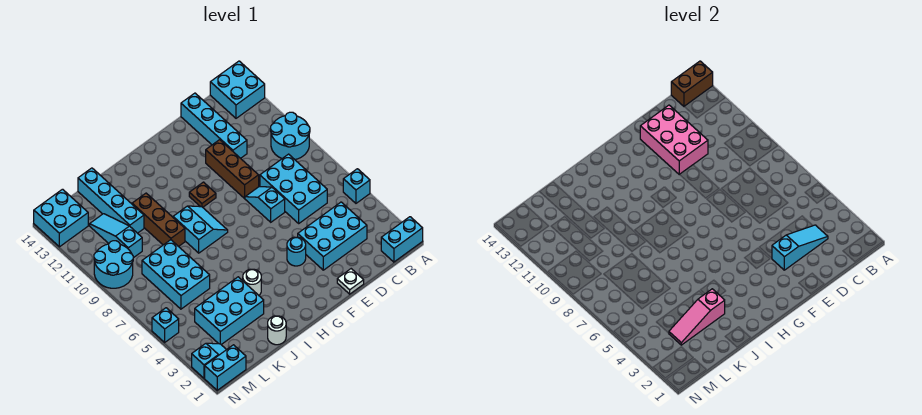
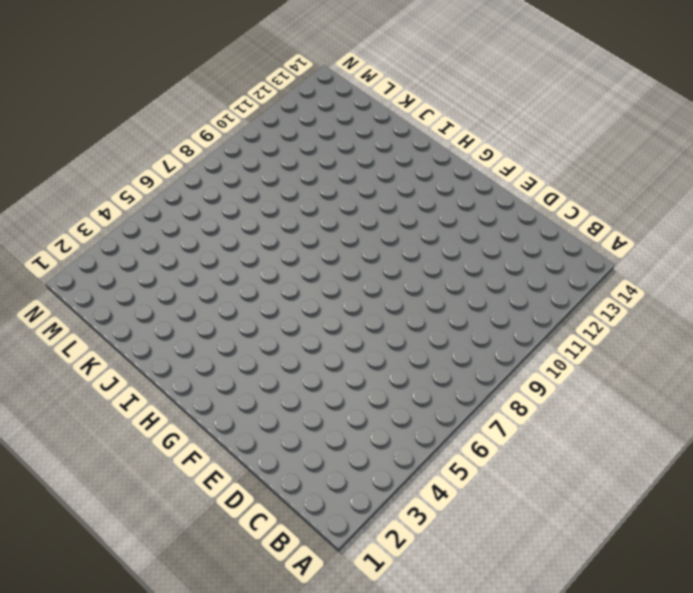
none -> cyan brick A1:B1 level 1
none -> cyan brick A5 level 1
none -> cyan round brick A9:B10 level 1

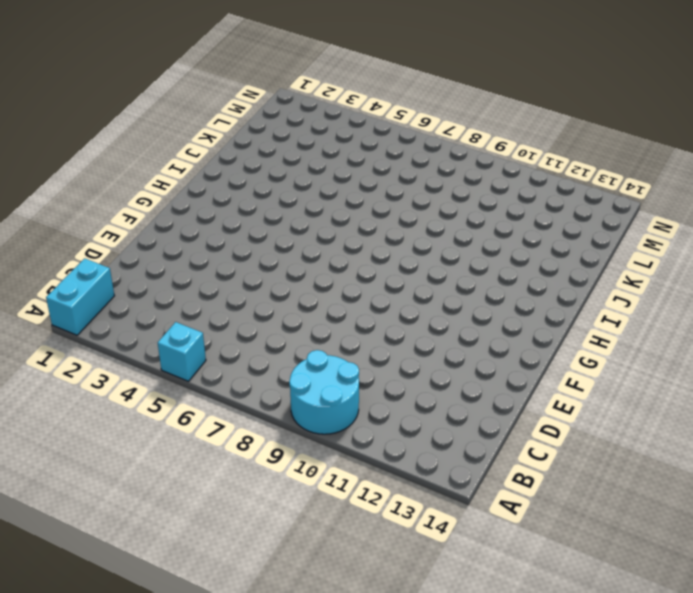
none -> cyan brick A13:B14 level 1
none -> cyan brick C3:E4 level 1
none -> cyan brick C6:D8 level 1

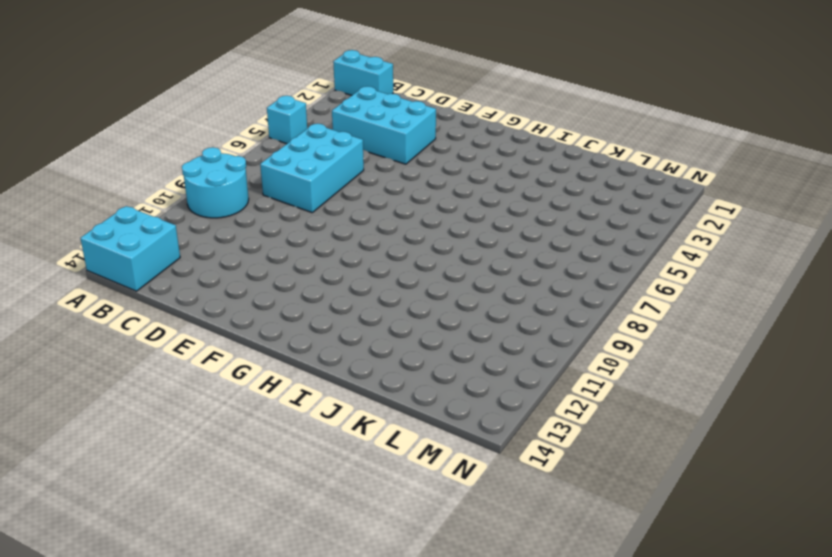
none -> cyan brick D11:D14 level 1
none -> white plate E1 level 1
none -> cyan slope E7:E8 level 1 top 7

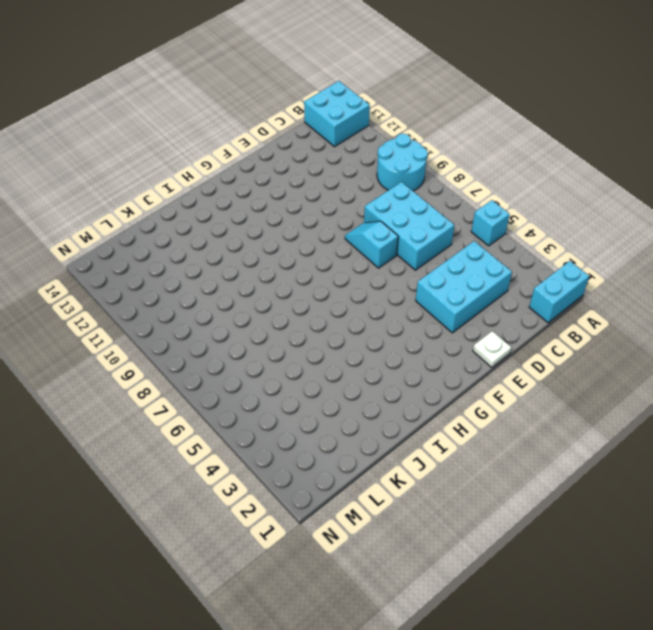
none -> cyan brick D11:D14 level 1
none -> brown brick E9:E11 level 1
none -> cyan round brick F4 level 1

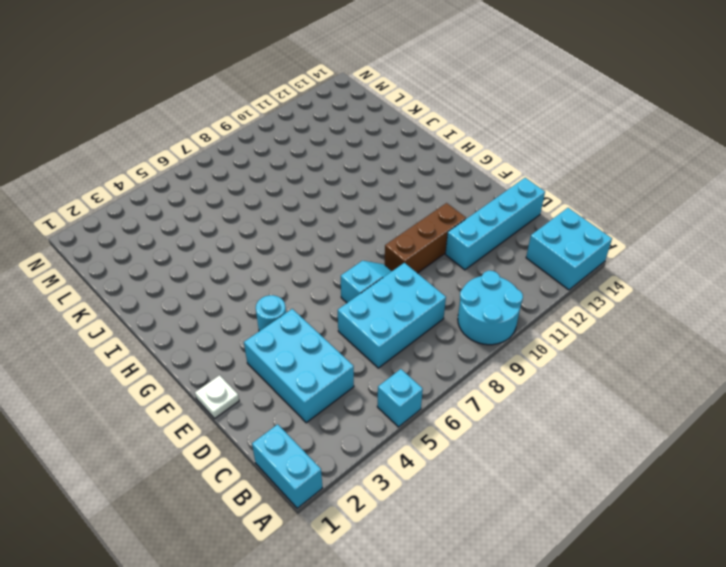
none -> brown plate G10 level 1
none -> cyan slope H8:I9 level 1 top I
none -> white round brick I4 level 1

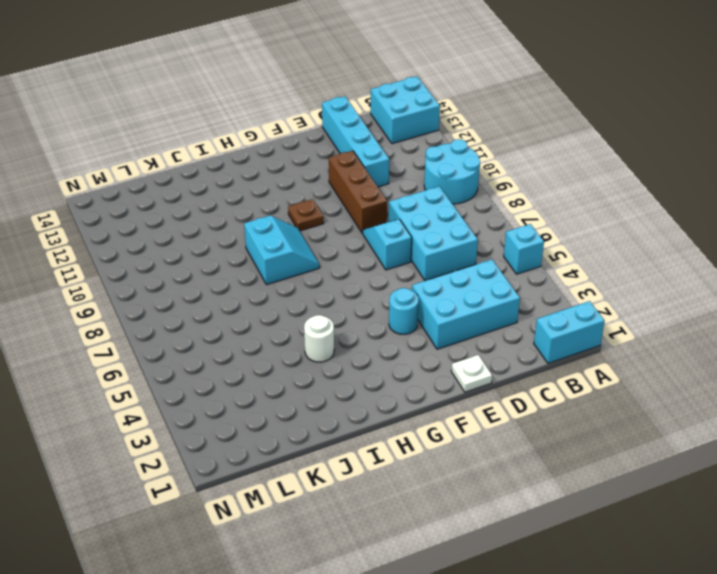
none -> white round brick J1 level 1
none -> cyan brick J3:L4 level 1
none -> brown brick J9:J11 level 1

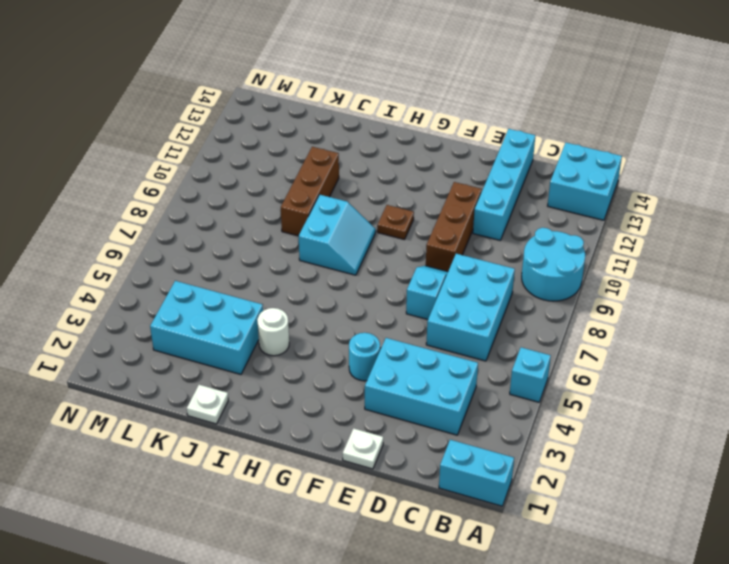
white plate J1 level 1 -> white round brick J1 level 1
none -> cyan brick K6:L8 level 1
none -> cyan brick K11:K14 level 1
none -> cyan slope L10:L12 level 1 top 10

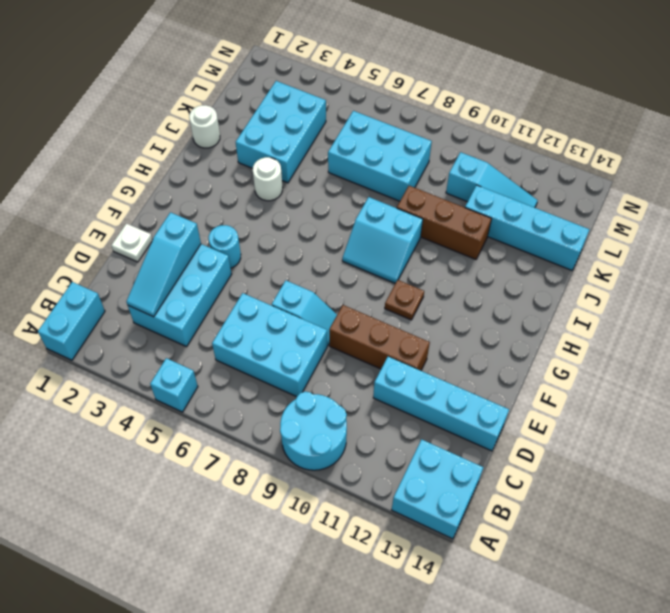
none -> cyan brick M1:N1 level 1
none -> cyan slope M2:N2 level 1 top N
none -> cyan round brick M9:N10 level 1

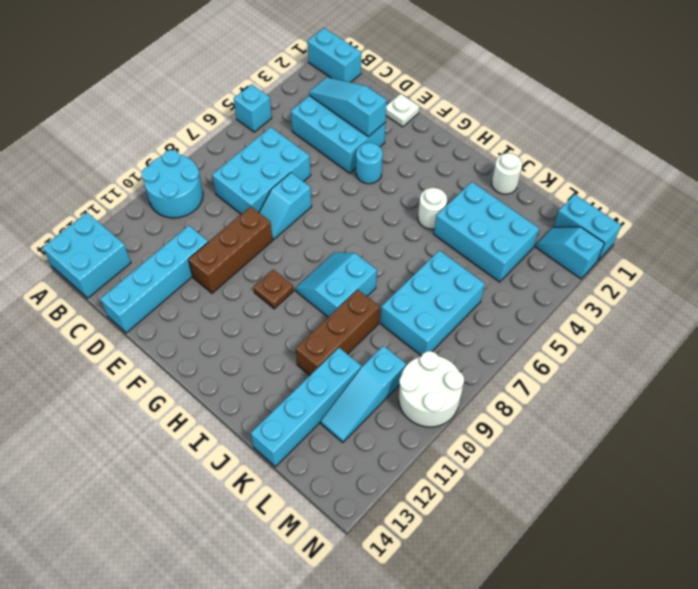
white round brick M9:N10 level 1 -> cyan round brick M9:N10 level 1
none -> cyan brick M13:N14 level 1
none -> cyan brick N5 level 1
none -> brown brick A14:B14 level 2

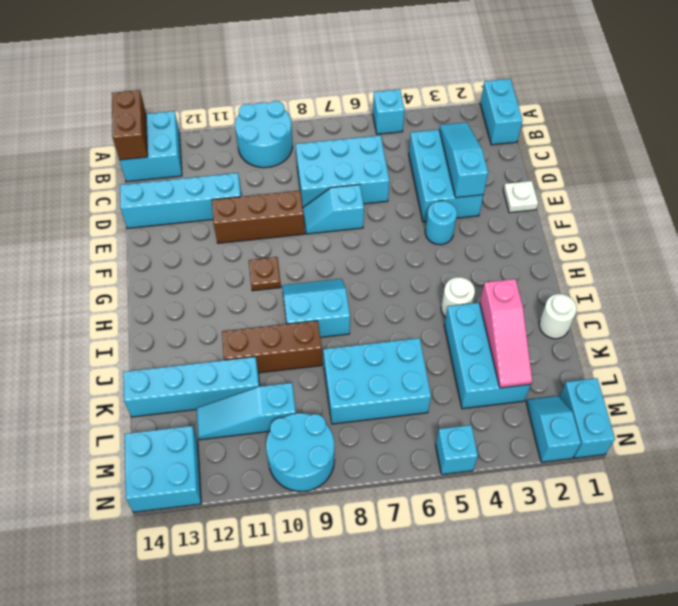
none -> pink brick D11:E13 level 2

